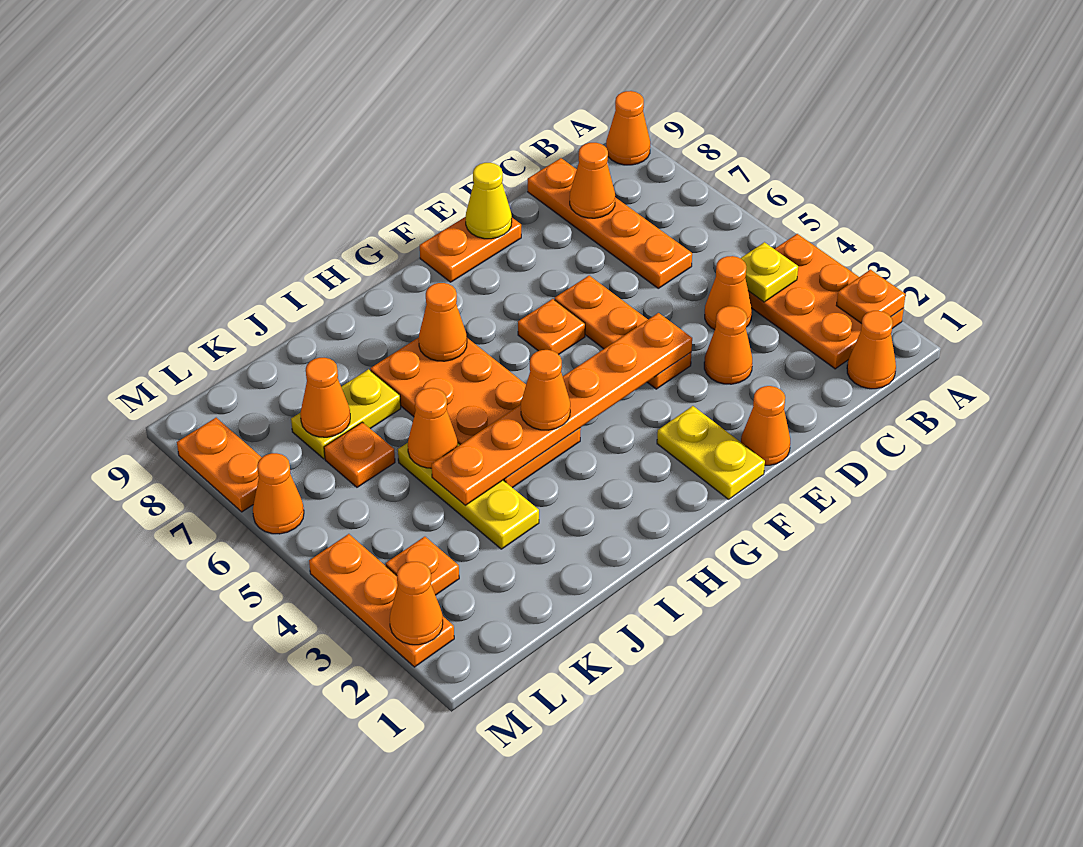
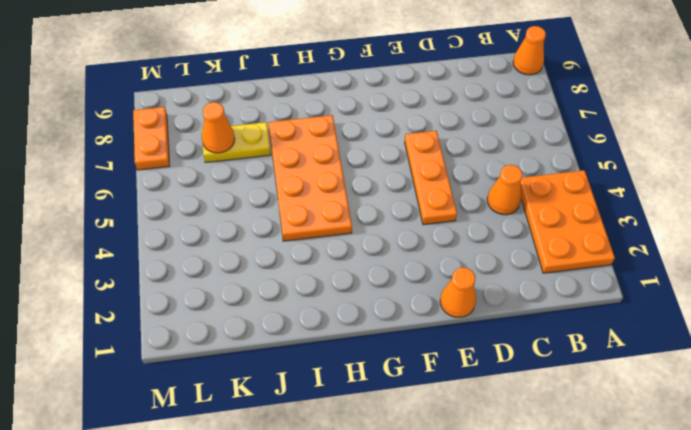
none -> orange cone B1 level 1
none -> orange plate C6:C9 level 1
none -> orange cone D3 level 1

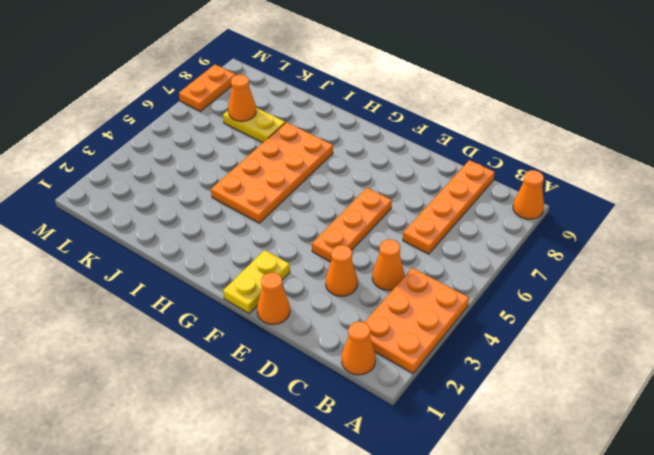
none -> orange plate E9:F9 level 1
none -> orange plate F6 level 1
none -> yellow plate J3:J5 level 1

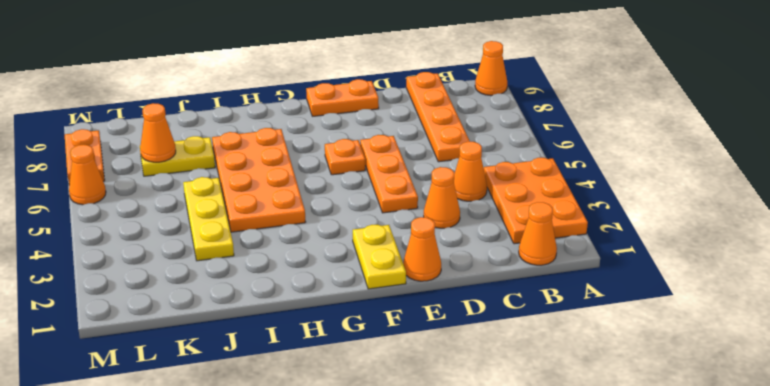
none -> orange plate K6 level 1
none -> orange plate L3 level 1
none -> orange plate M2:M4 level 1

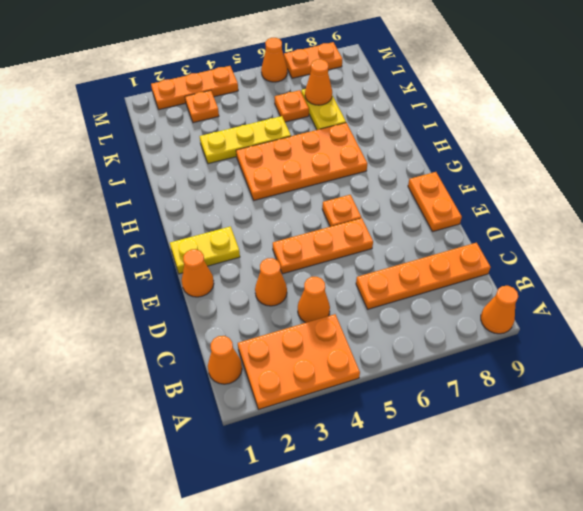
none -> orange plate A2 level 2
none -> yellow plate B4 level 2
none -> orange cone C8 level 2

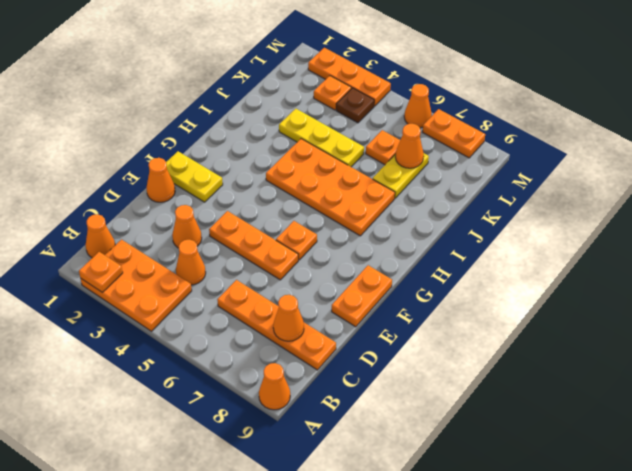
brown plate L4 level 1 -> none
none -> yellow plate B4 level 2
none -> orange plate E4:J4 level 2
none -> yellow cone E9 level 2

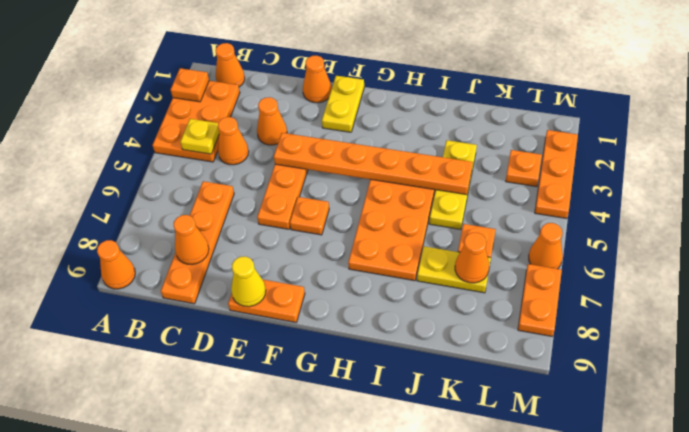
none -> orange cone H7 level 2
none -> orange cone J5 level 2
none -> orange cone M2 level 2

